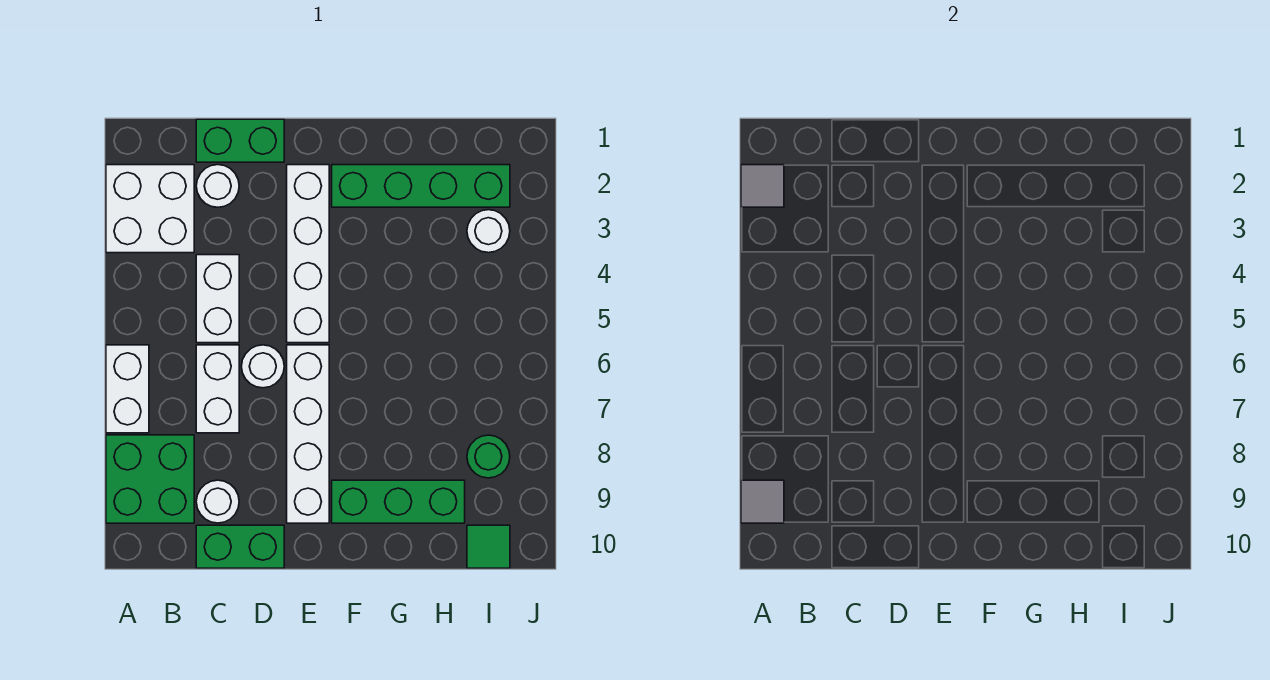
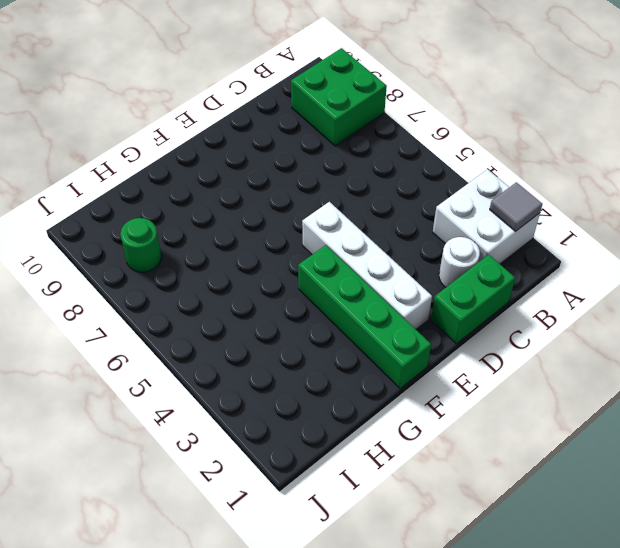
green brick F1:F4 level 1 -> green brick F2:I2 level 1
none -> white brick A6:A7 level 1
none -> white brick C4:C5 level 1
none -> white brick C6:C7 level 1

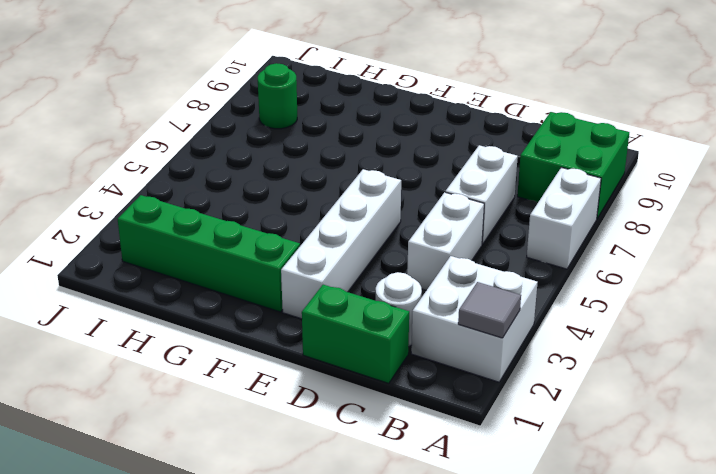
none -> white round brick C9 level 1
none -> green brick C10:D10 level 1
none -> white round brick D6 level 1

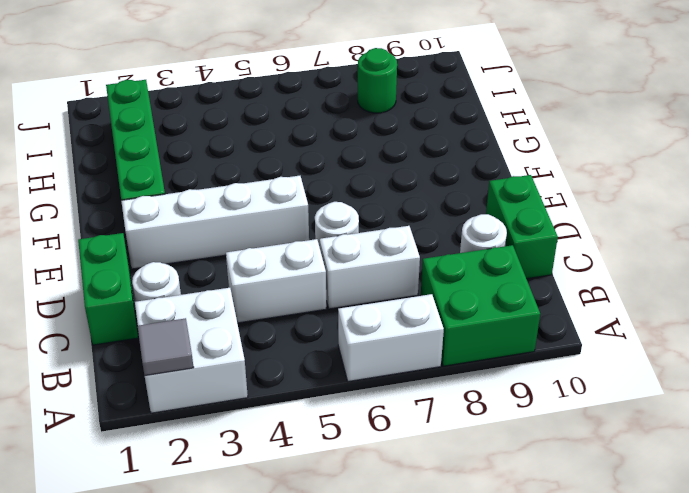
none -> white brick E6:E9 level 1
none -> green brick F9:H9 level 1
none -> white round brick I3 level 1

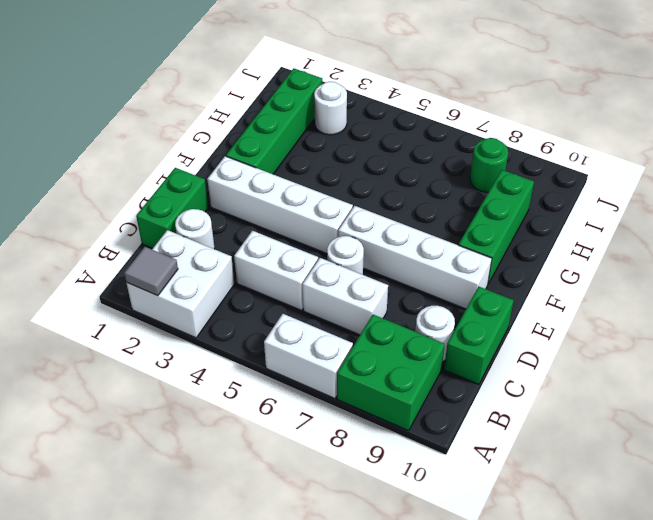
none -> green tile I10 level 1
none -> grey tile A9 level 2

